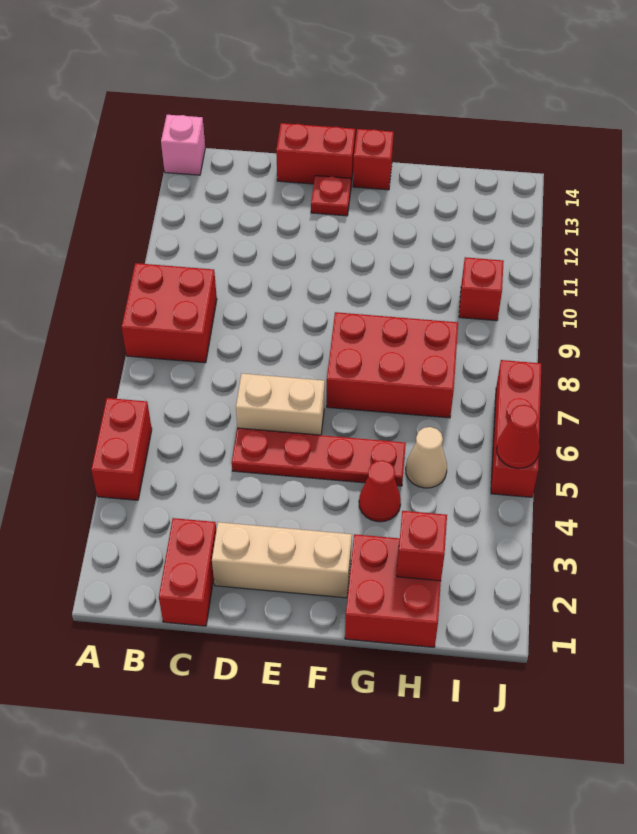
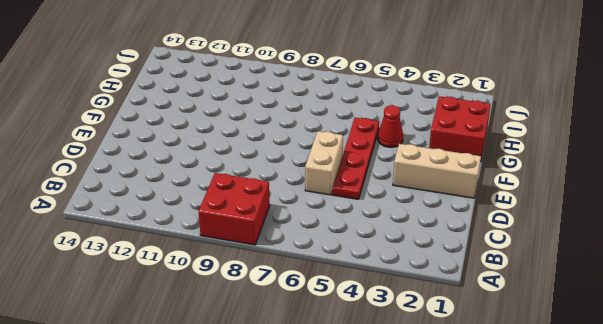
tan brick E1:E3 level 1 -> tan brick D2:F2 level 1
none -> red brick A4:A5 level 1
none -> pink brick A14 level 1
none -> red brick C1:C2 level 1

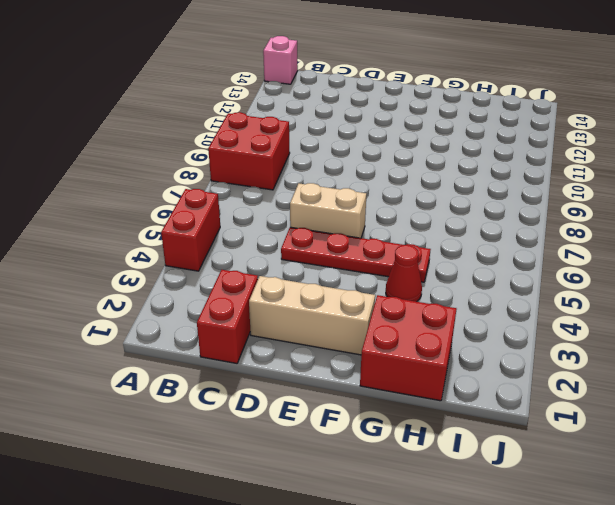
none -> red brick D14:E14 level 1
none -> red plate E13 level 1
none -> red brick F7:H8 level 1

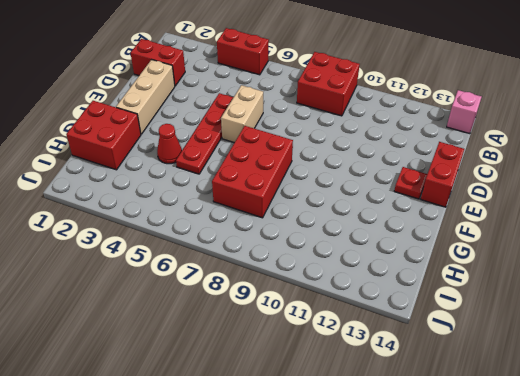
none -> red brick F14 level 1
none -> tan cone H5 level 1
none -> red brick I10 level 1

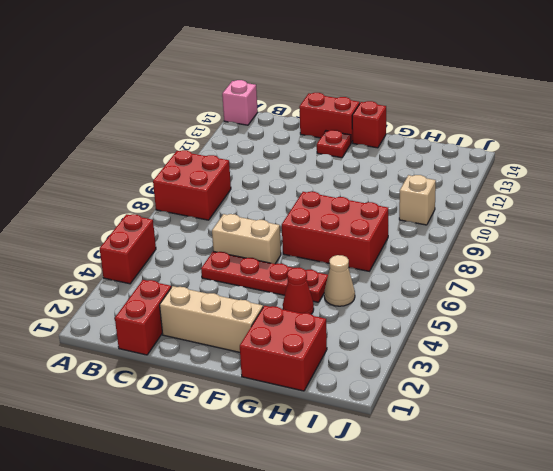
tan brick I10 level 1 -> red brick I10 level 1
none -> red brick J5:J7 level 1
none -> red brick H2 level 2
none -> red cone J5 level 2

